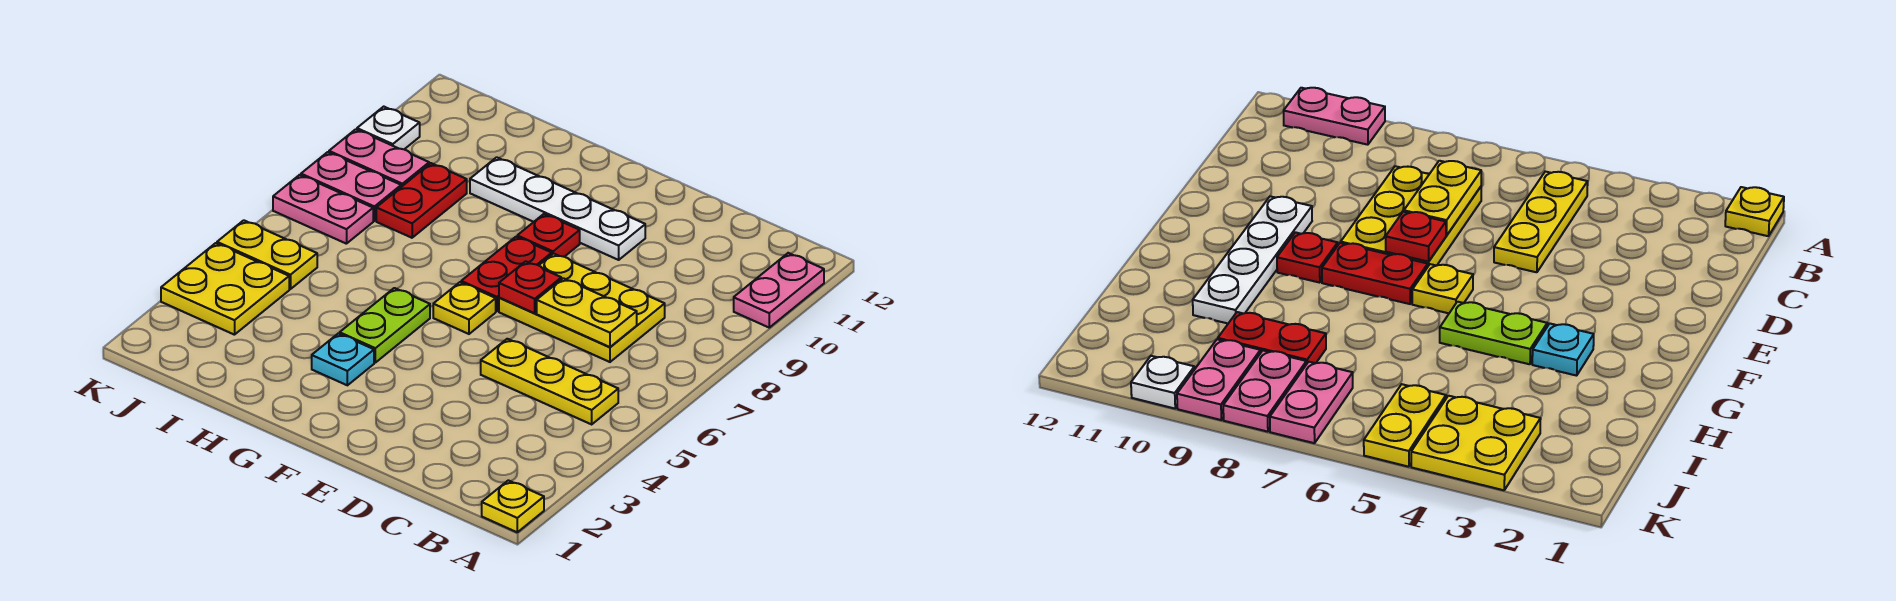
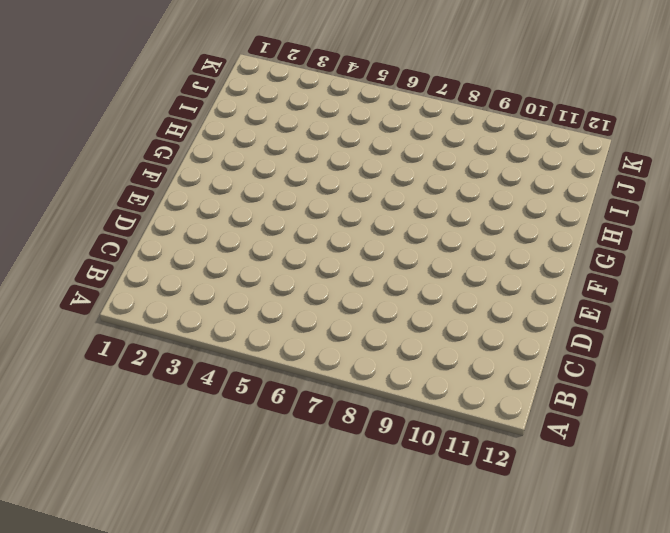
none -> yellow plate A1 level 1
none -> pink plate A10:A11 level 1
none -> yellow plate B5:D5 level 1

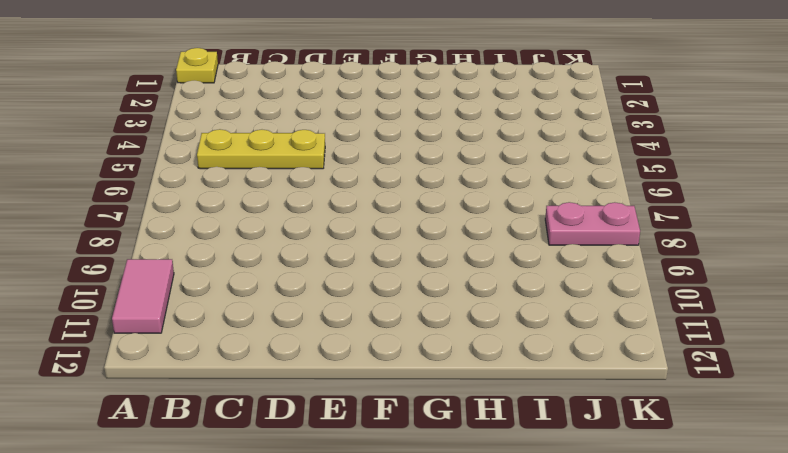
pink tile A10:A11 level 1 -> pink plate A10:A11 level 1
none -> yellow plate C7:E8 level 1
none -> white plate E10:H10 level 1
none -> yellow plate F6 level 1

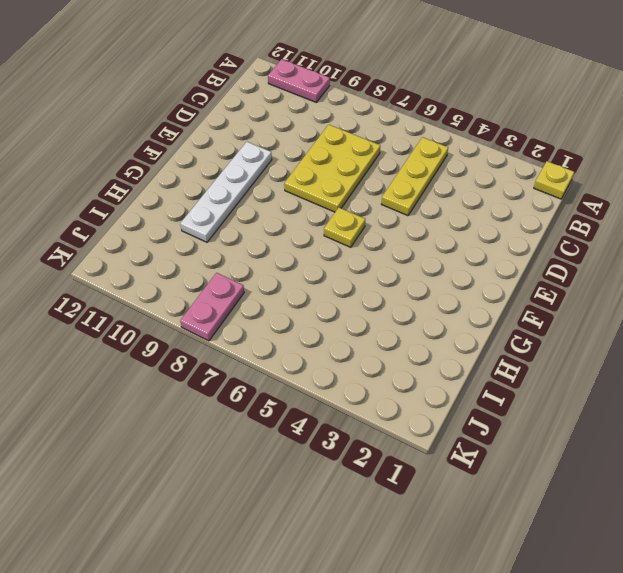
none -> red plate F7:F8 level 1
none -> red plate F9 level 1
none -> cyan plate G3 level 1

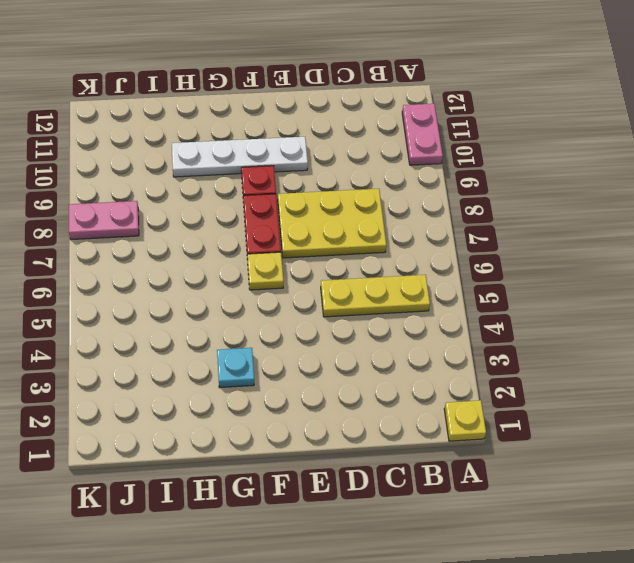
none -> lime plate G4:G5 level 1
none -> red plate I8:I9 level 1
none -> yellow plate J3:K4 level 1

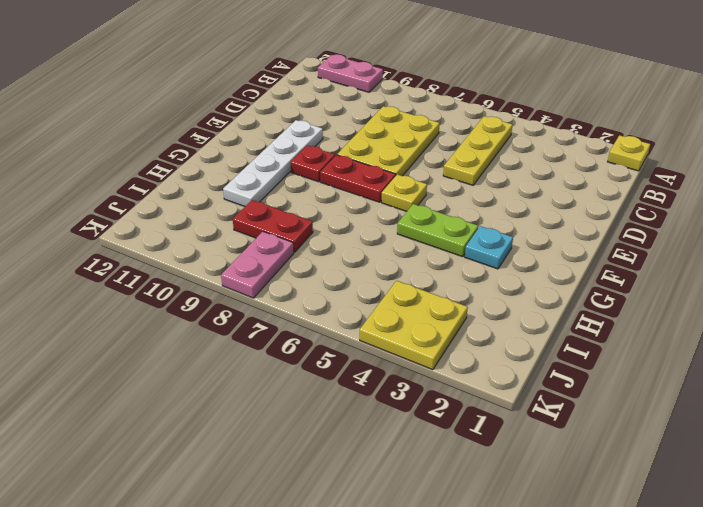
none -> yellow plate J5:K5 level 1
none -> pink plate J7:K7 level 1
none -> pink plate J9:K9 level 1

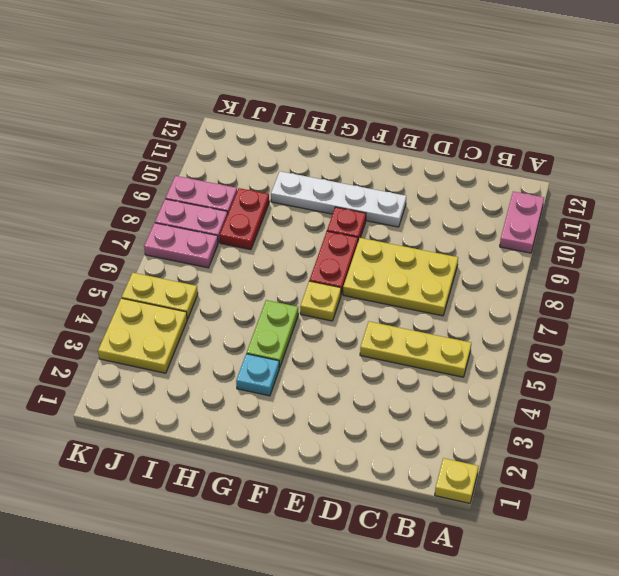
none -> white plate K10 level 1
none -> yellow plate C7:D7 level 2
none -> red plate E7 level 2

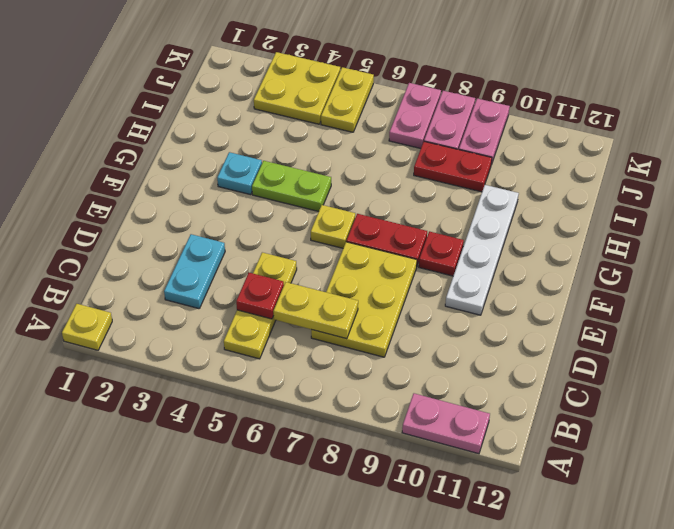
cyan plate C3:D3 level 1 -> none
red plate C5 level 2 -> red plate E7 level 2
yellow plate C6:C7 level 2 -> yellow plate C7:D7 level 2
none -> white plate K10 level 1

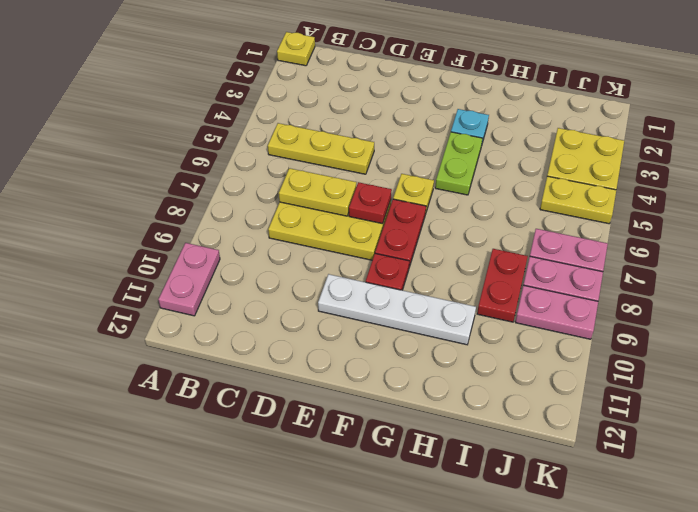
none -> white plate K10 level 1

